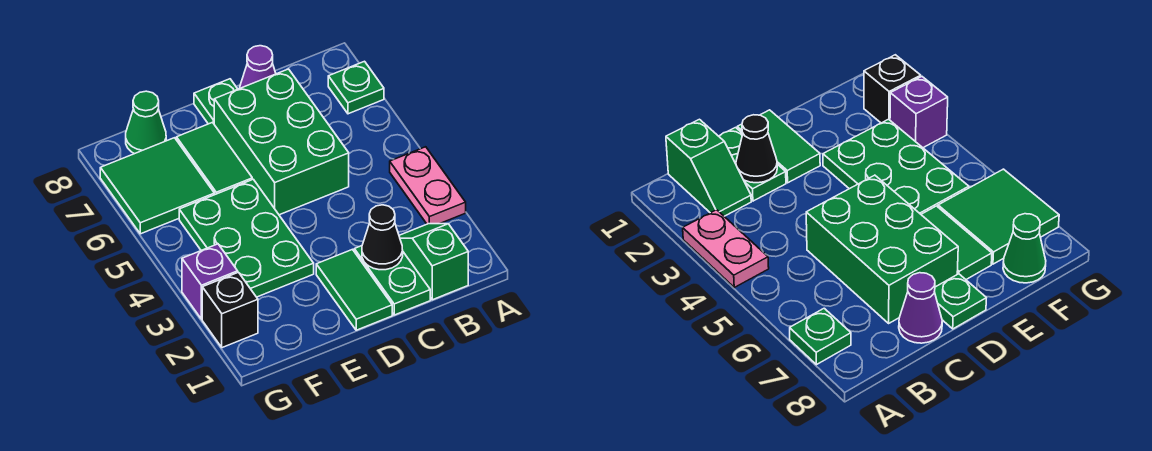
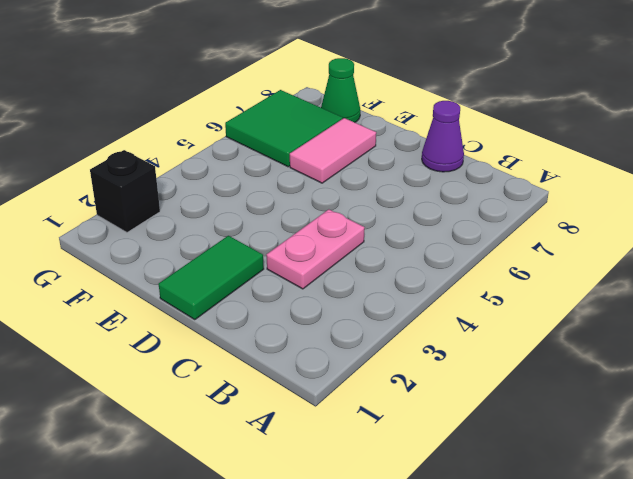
pink plate C3:C4 level 1 -> pink plate A3:A4 level 1
pink tile E6:E7 level 1 -> green tile E6:E7 level 1
none -> green plate A7 level 1
none -> green slope B1:B2 level 1 top 1
none -> green plate C1:C2 level 1

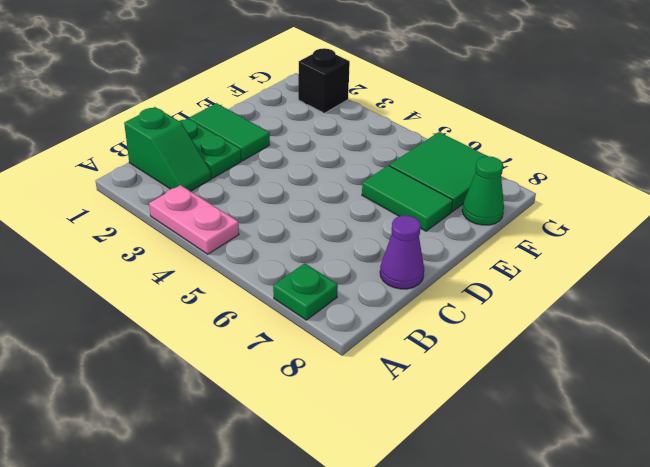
none -> green brick C5:D7 level 1
none -> green plate D8 level 1
none -> green plate E3:F5 level 1

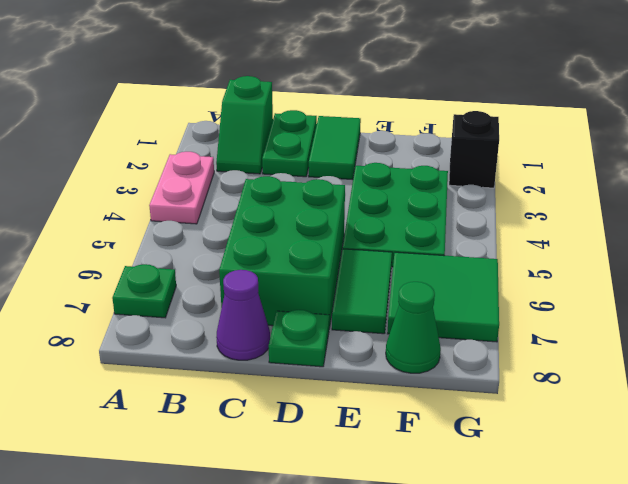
none -> purple brick G3 level 1
none -> black cone C2 level 2

